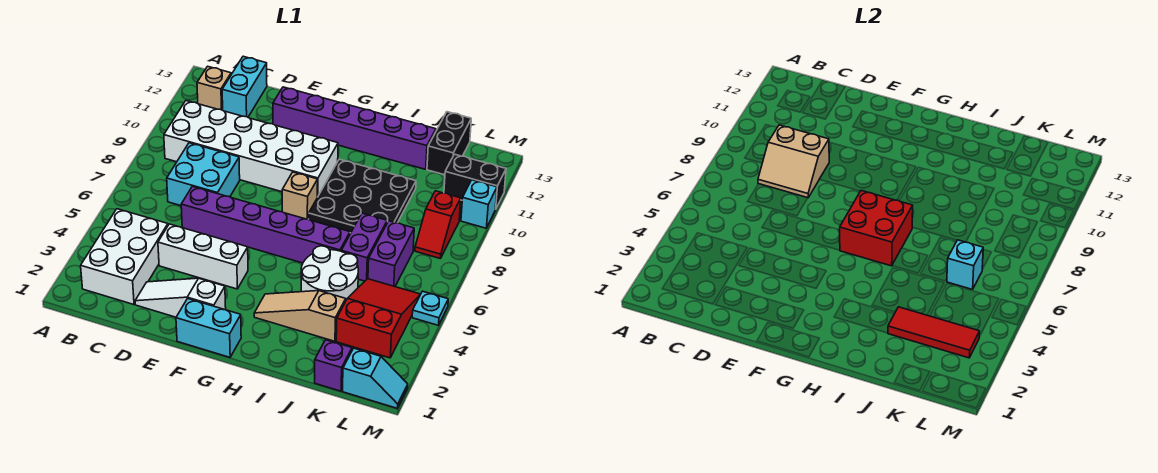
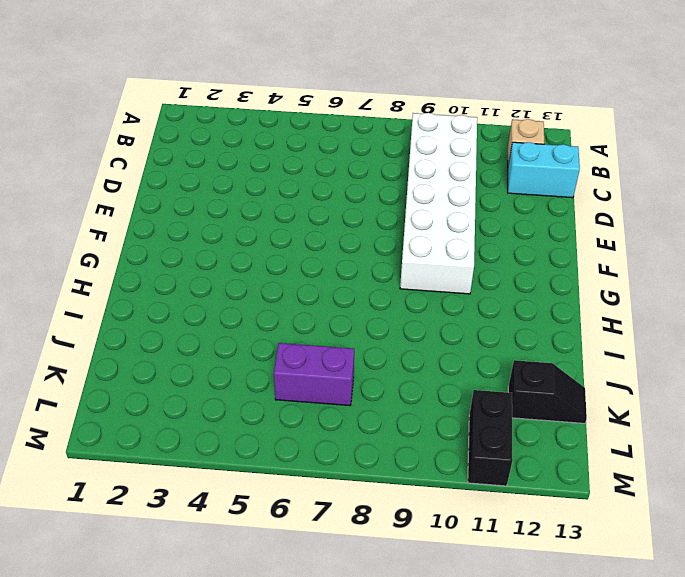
black slope K12:K13 level 1 top 12 -> black brick K12:K13 level 1
none -> white brick B2:C4 level 1
none -> cyan brick C7:D8 level 1
none -> white slope D2:F2 level 1 top F

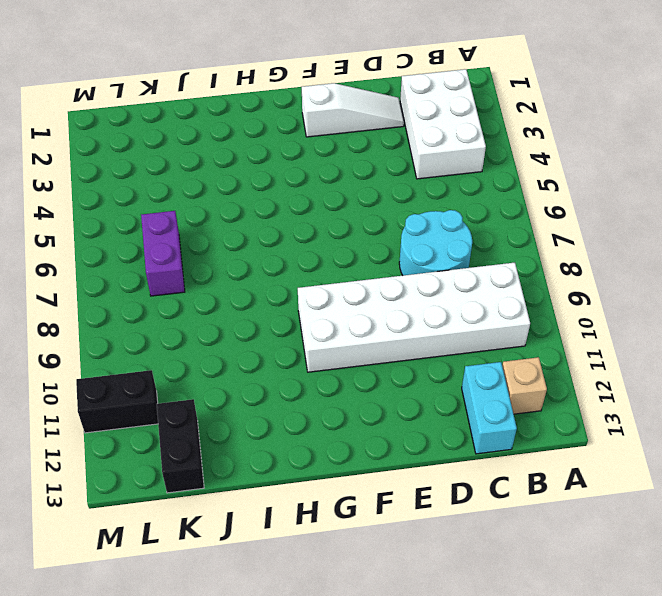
cyan round brick C7:D8 level 1 -> cyan brick C7:D8 level 1
none -> white brick D4:F4 level 1
none -> purple brick D6:I6 level 1
none -> purple brick E12:J12 level 1

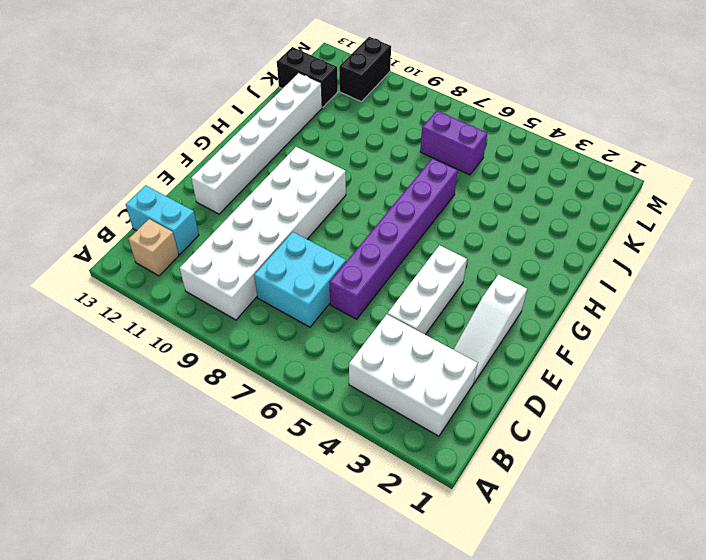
white brick E12:J12 level 1 -> purple brick E12:J12 level 1
none -> cyan brick F1:G1 level 1
none -> tan brick G8 level 1
none -> tan slope H3:J3 level 1 top J

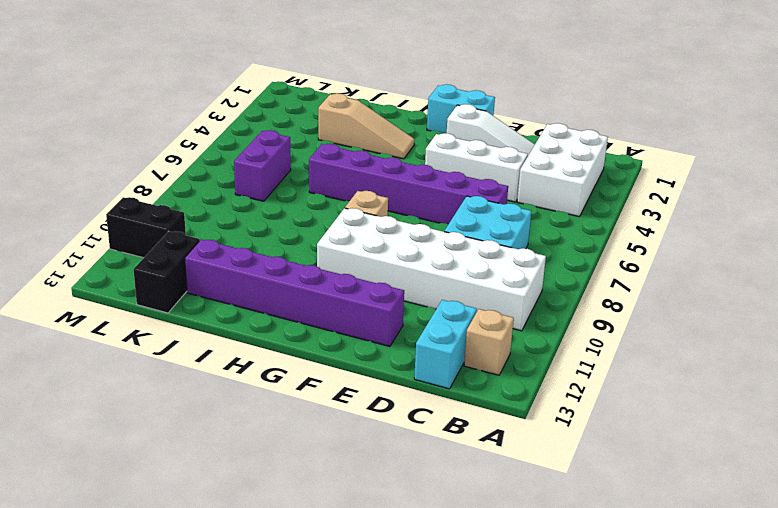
none -> black plate H8:J10 level 1
none -> white round brick I4:J5 level 1
none -> purple brick J6:J7 level 1

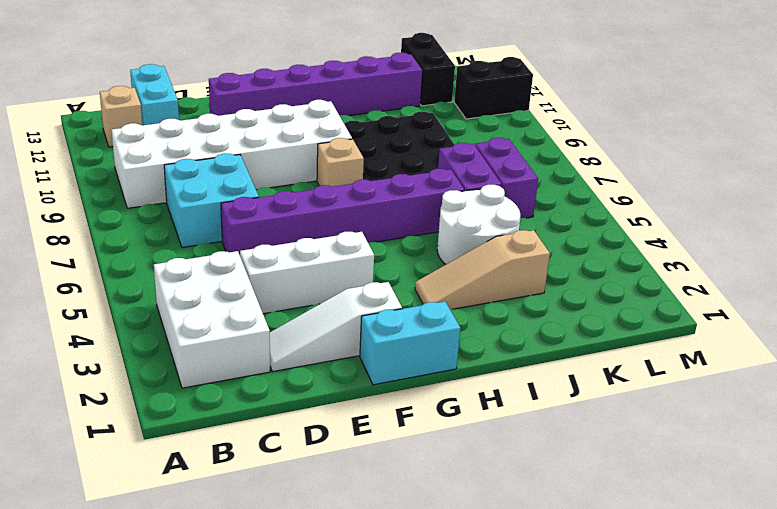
none -> purple brick K1 level 1
none -> red slope K3:L5 level 1 top 3
none -> cyan slope L1:M1 level 1 top L

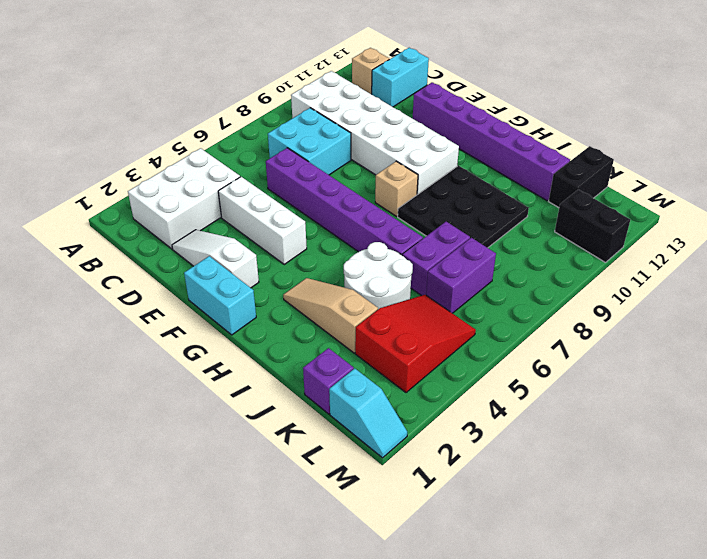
none -> red slope L8:L9 level 1 top 9
none -> cyan plate M5 level 1
none -> cyan brick M10 level 1

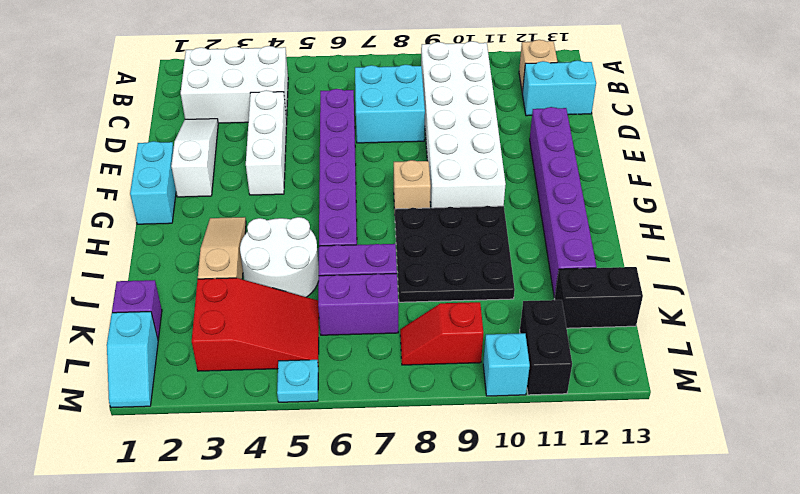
none -> tan slope C8:D9 level 2 top 9
none -> red brick G6:H7 level 2
none -> red tile J3:L3 level 2

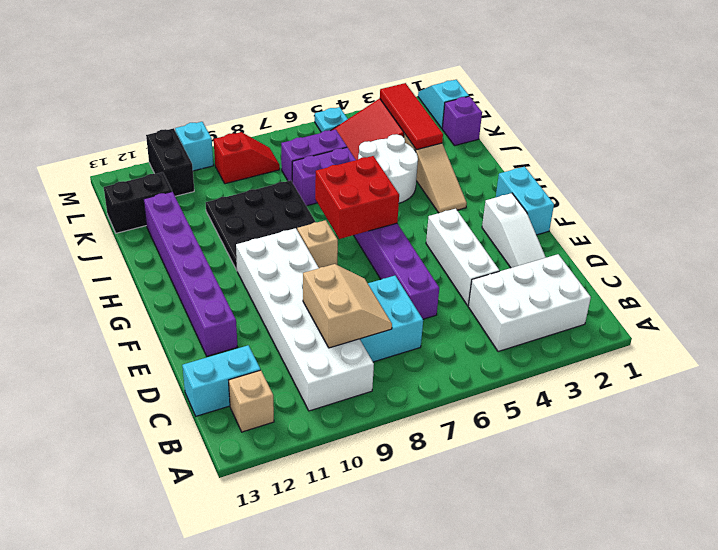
none -> cyan brick K6 level 2

